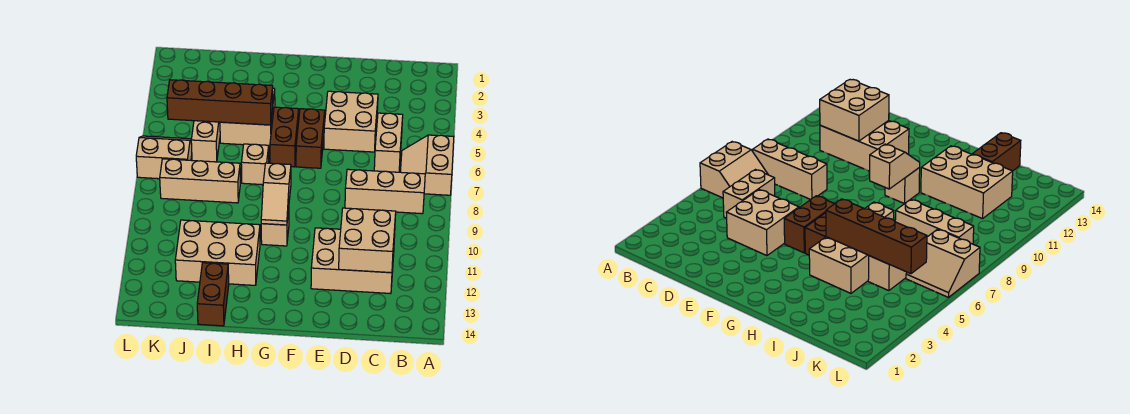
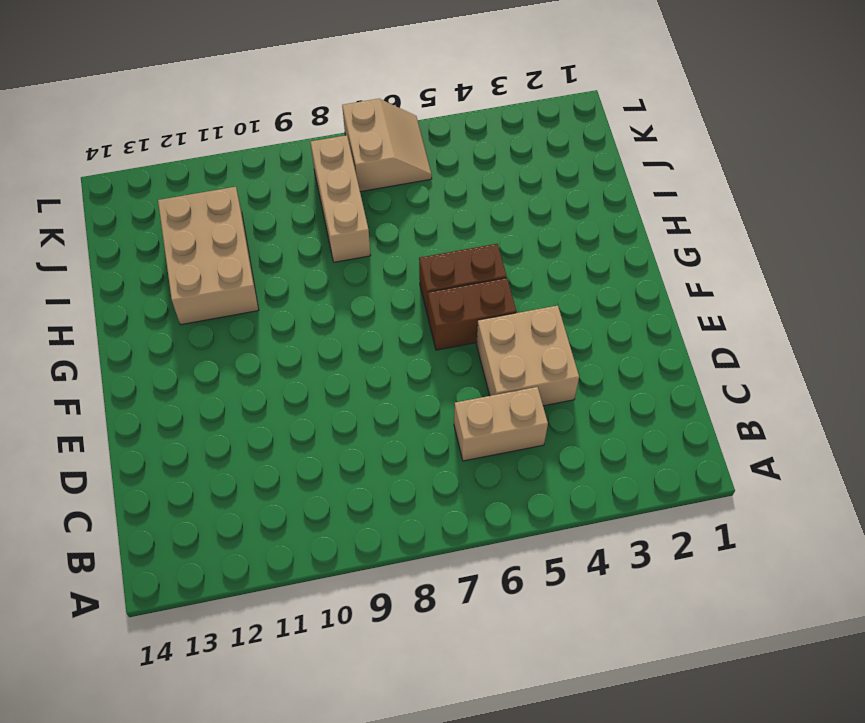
none -> tan slope A6:B7 level 1 top A
none -> tan brick B8:D8 level 1
none -> tan brick C11:E12 level 1

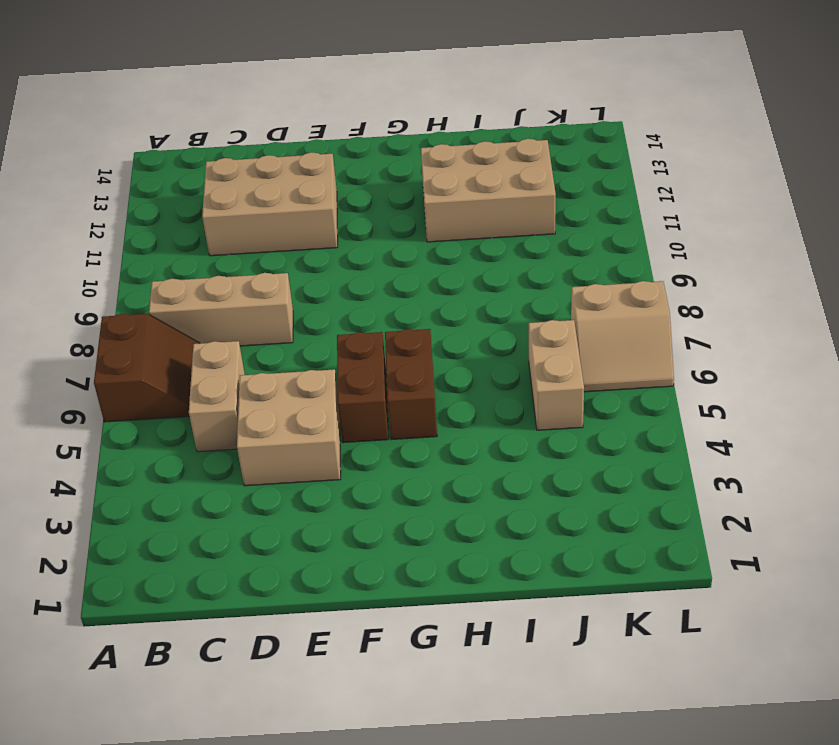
brown slope A6:B7 level 1 top A -> tan slope A6:B7 level 1 top A
none -> tan brick G10 level 1
none -> tan brick H4:I5 level 1
none -> tan brick H7 level 1

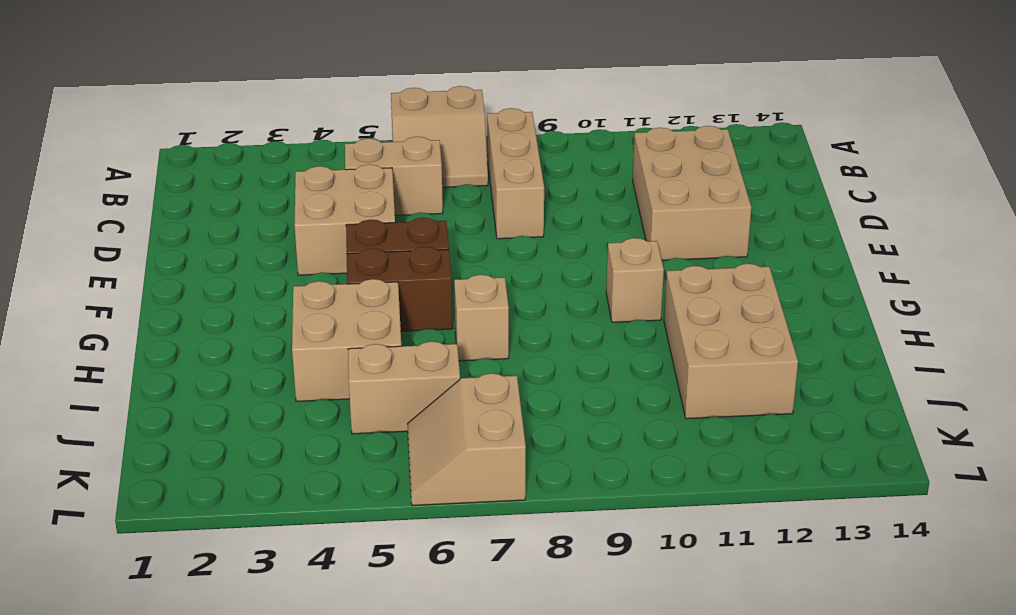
none -> tan brick I8:K8 level 1
none -> brown brick I13:I14 level 1
none -> tan brick C11:D12 level 2

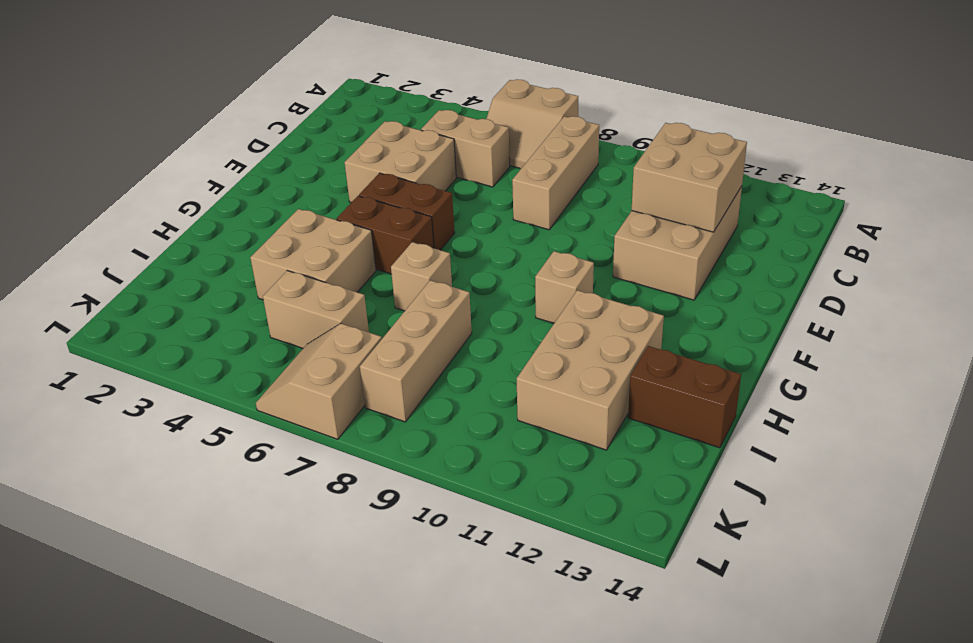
none -> tan slope G9:G10 level 2 top 9
none -> brown brick H5:K5 level 2

